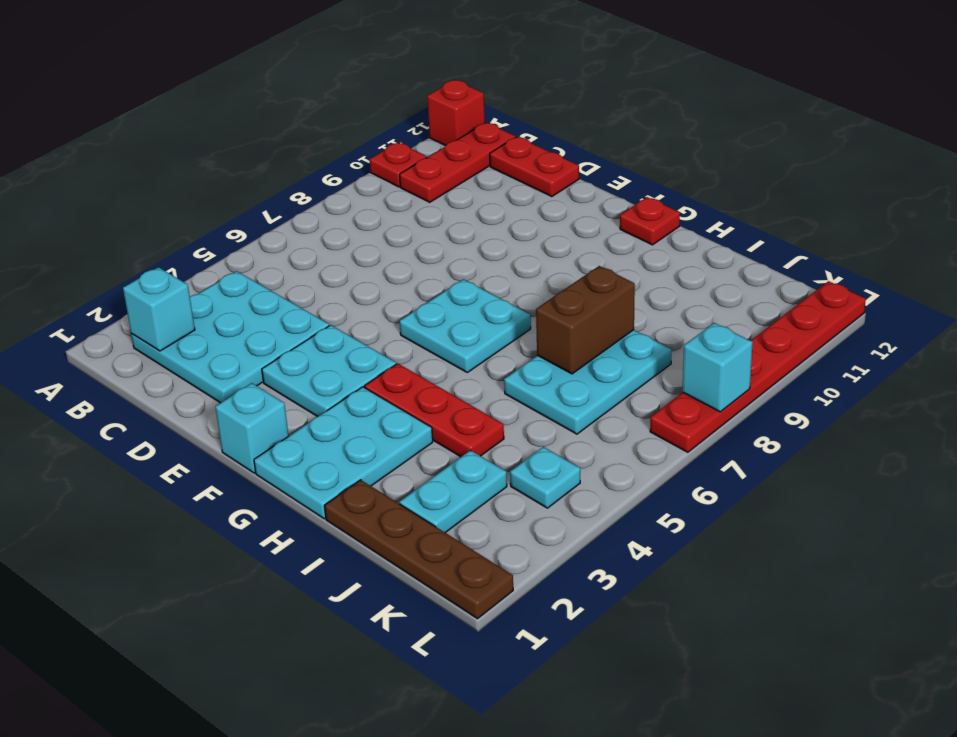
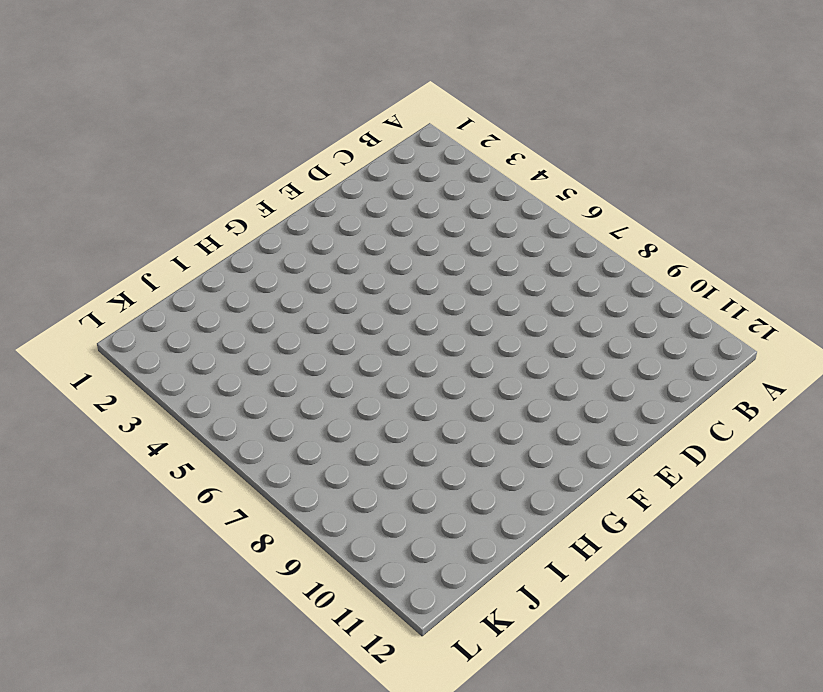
none -> red plate A10 level 1
none -> red brick A12 level 1
none -> cyan plate B2:D4 level 1

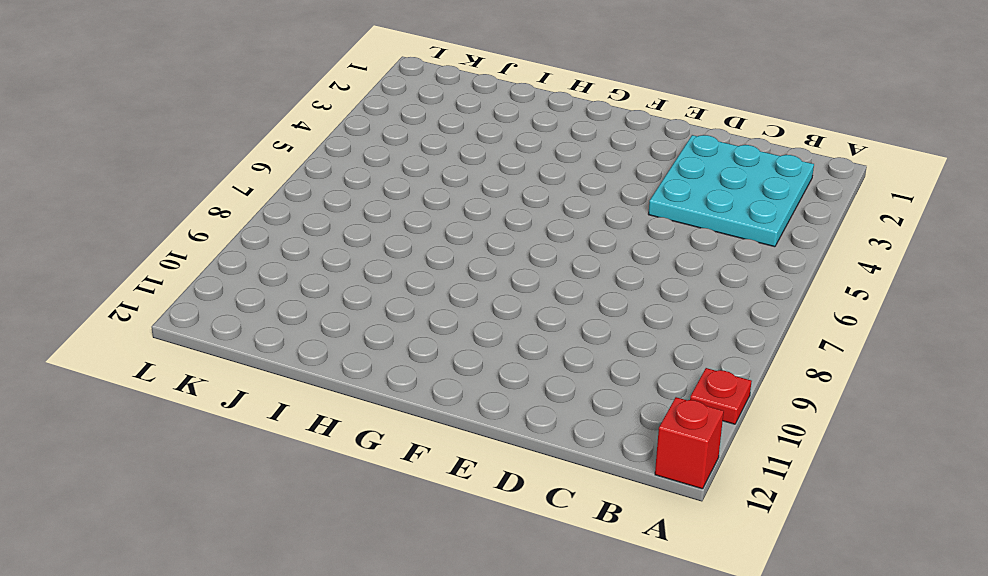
none -> red plate B10:B12 level 1
none -> red plate C12:D12 level 1
none -> cyan plate E3:F4 level 1

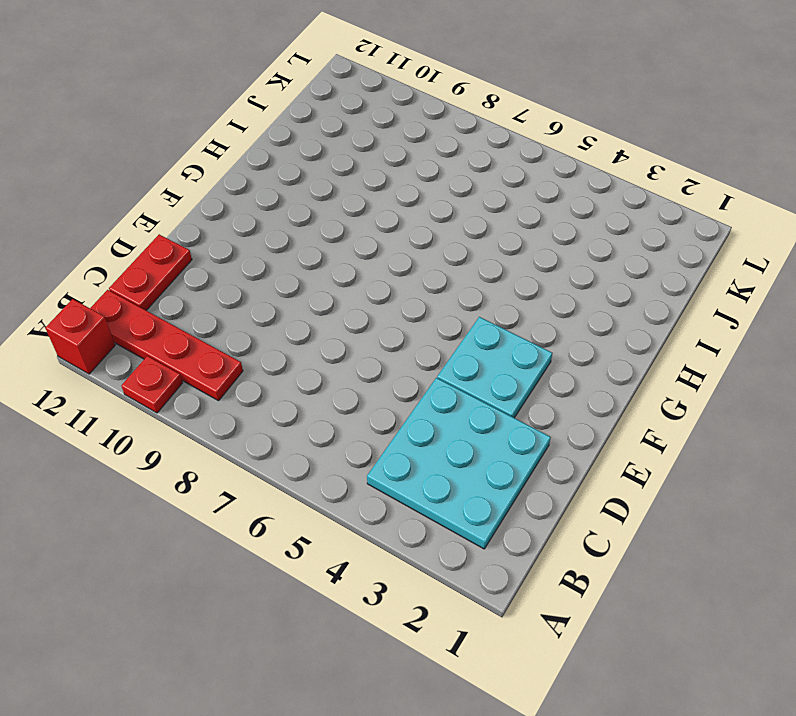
red plate B9:B12 level 1 -> red plate B10:B12 level 1
none -> cyan brick F1 level 1
none -> cyan plate F6:G7 level 1
none -> cyan plate G1:H3 level 1

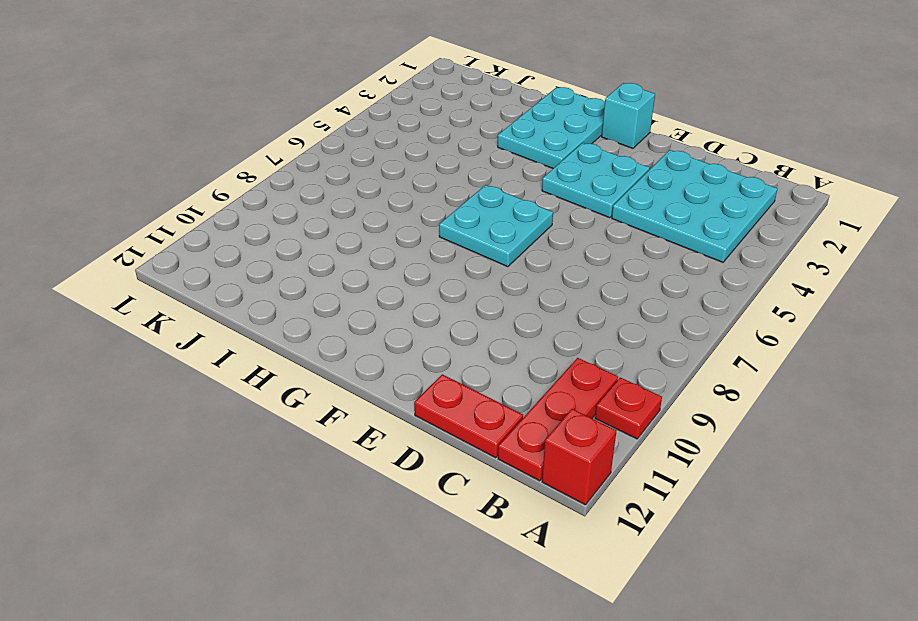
none -> red plate G4:I4 level 1
none -> red plate G12 level 1
none -> brown plate I1:L1 level 1

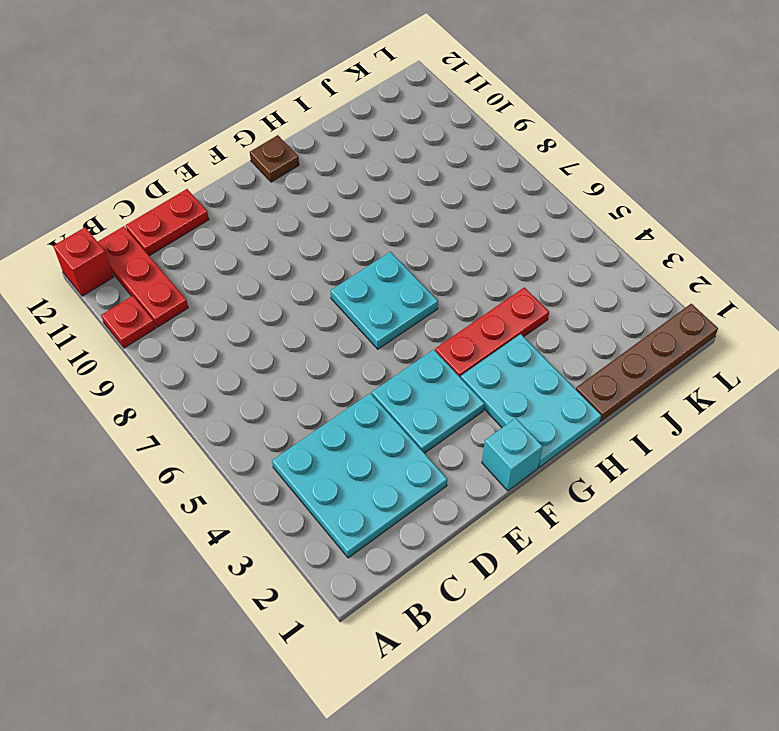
brown plate G12 level 1 -> red plate G12 level 1
none -> cyan plate I6:J8 level 1
none -> cyan plate J2:J3 level 1
none -> cyan plate K4 level 1

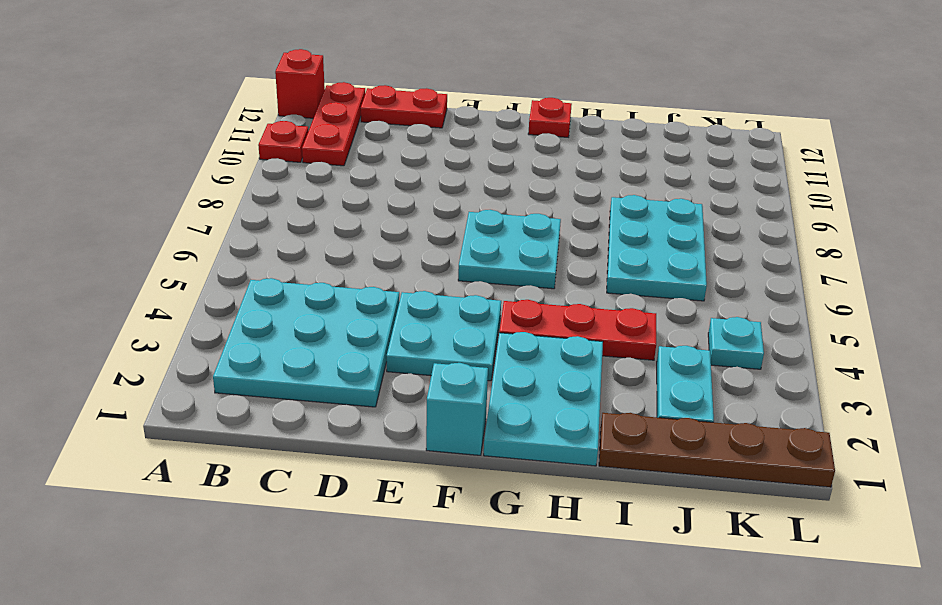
none -> red plate L7:L12 level 1
none -> cyan brick B2 level 2
none -> brown brick I7:I8 level 2

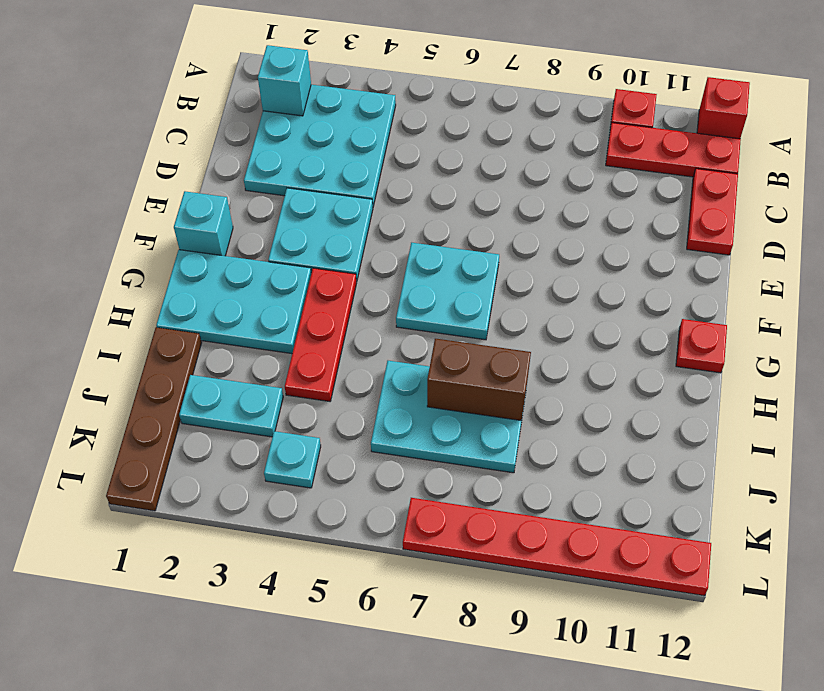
none -> cyan brick L8 level 2

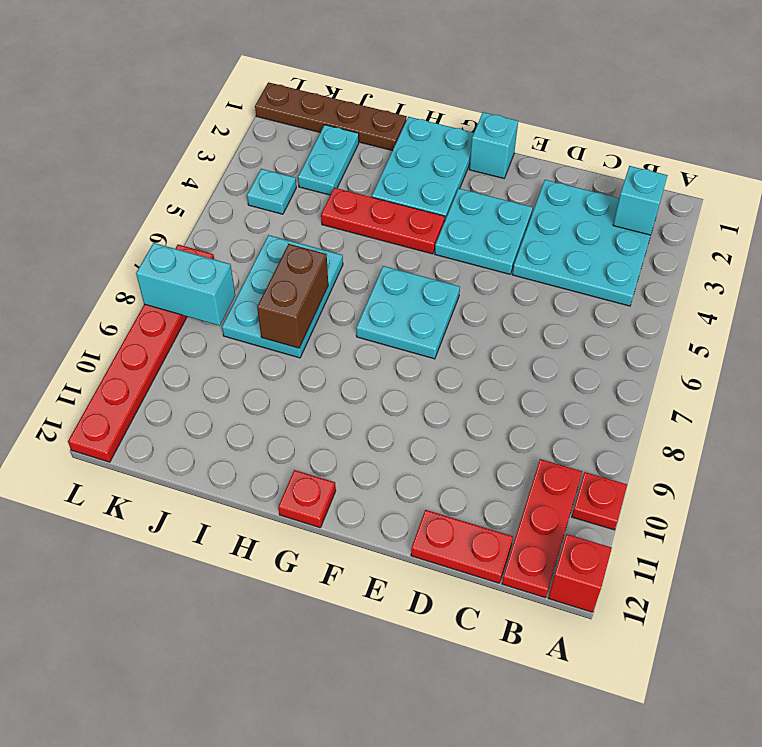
cyan brick K8:L8 level 2 -> cyan brick L8 level 2

